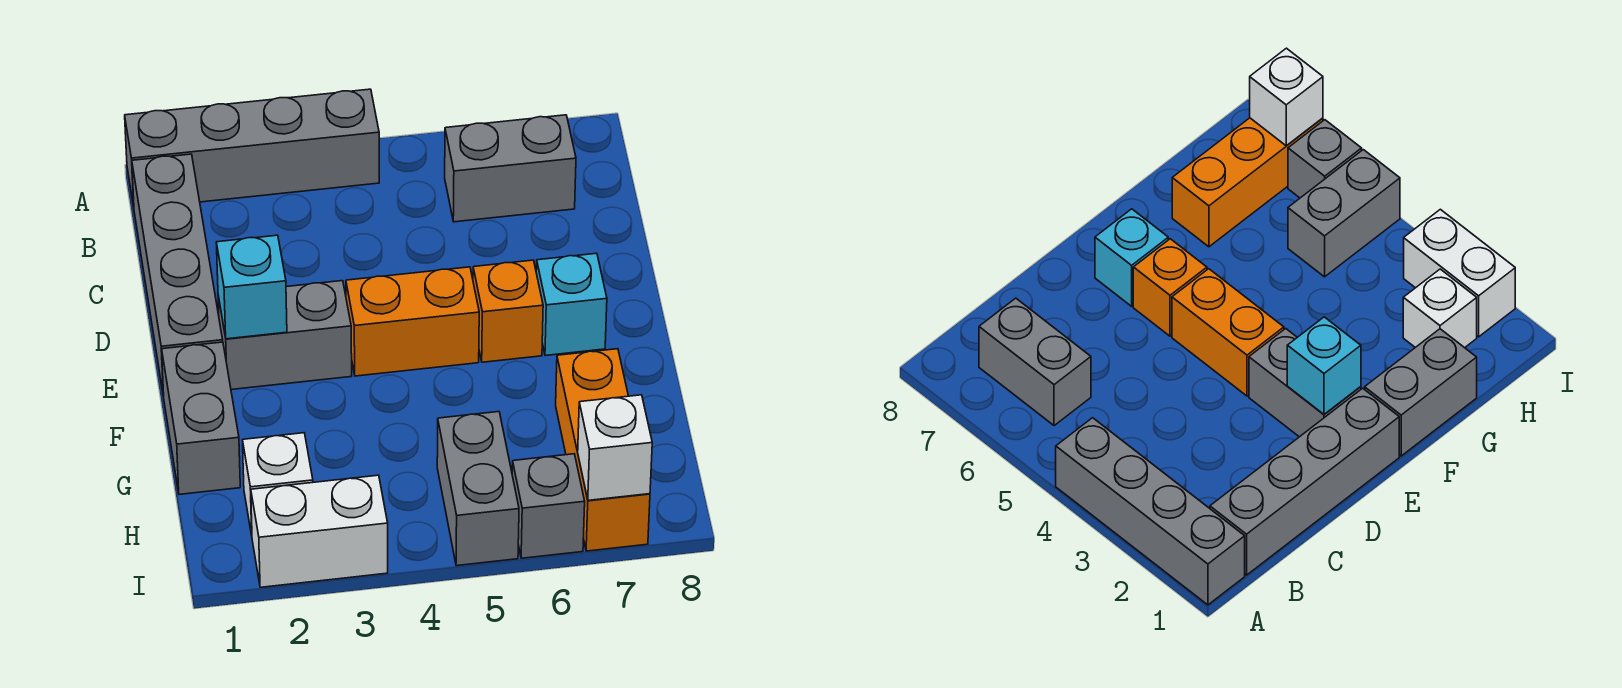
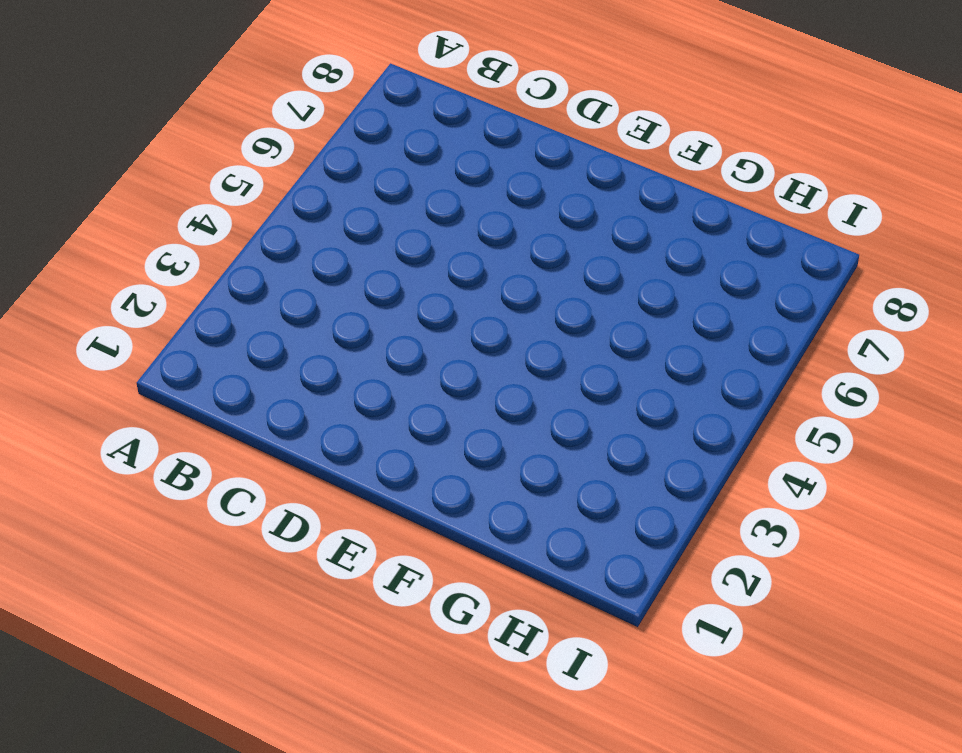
none -> grey brick A1:A4 level 1
none -> grey brick B1:E1 level 1
none -> grey brick B6:B7 level 1

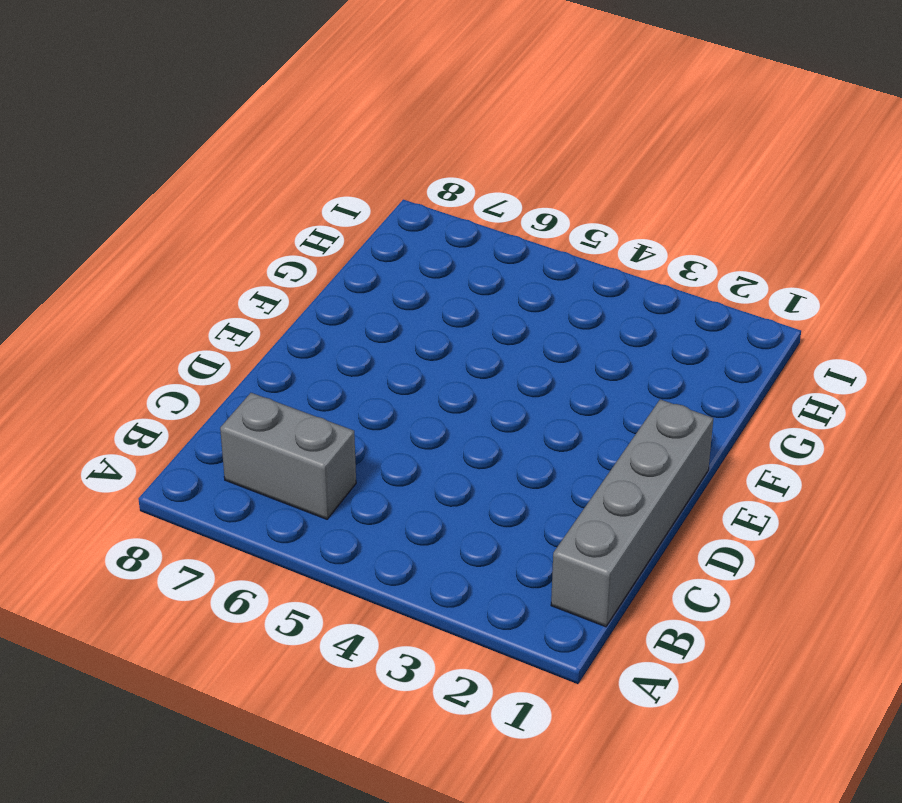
none -> grey brick A1:A4 level 1
none -> grey brick E2:E3 level 1
none -> orange brick E4:E5 level 1

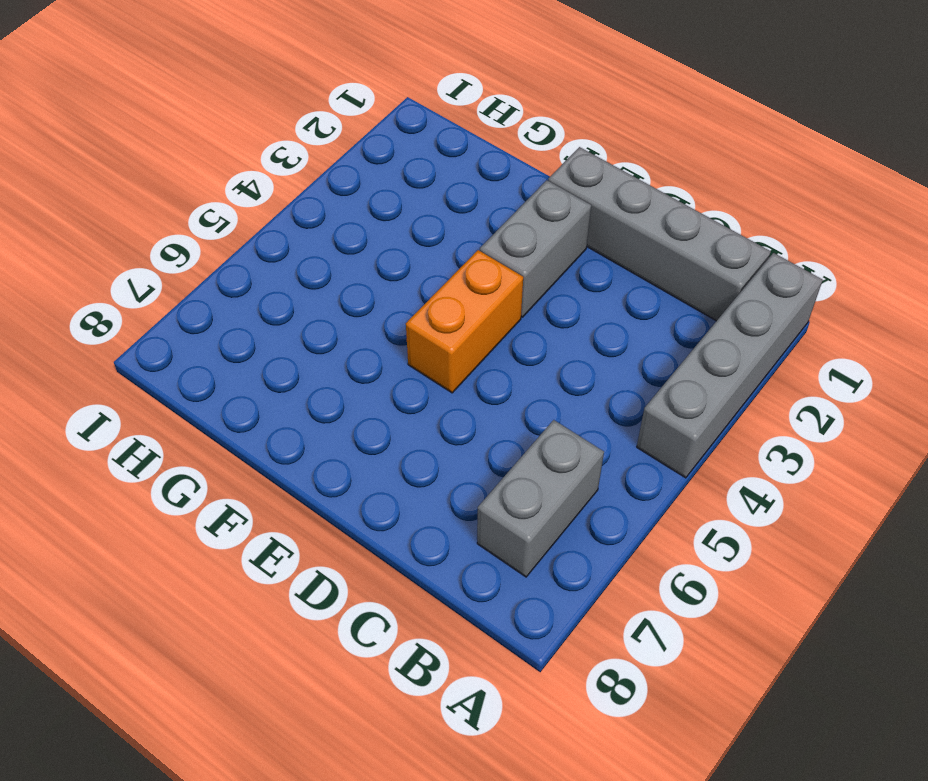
none -> orange brick E6 level 1
none -> cyan brick E7 level 1
none -> grey brick F1:G1 level 1

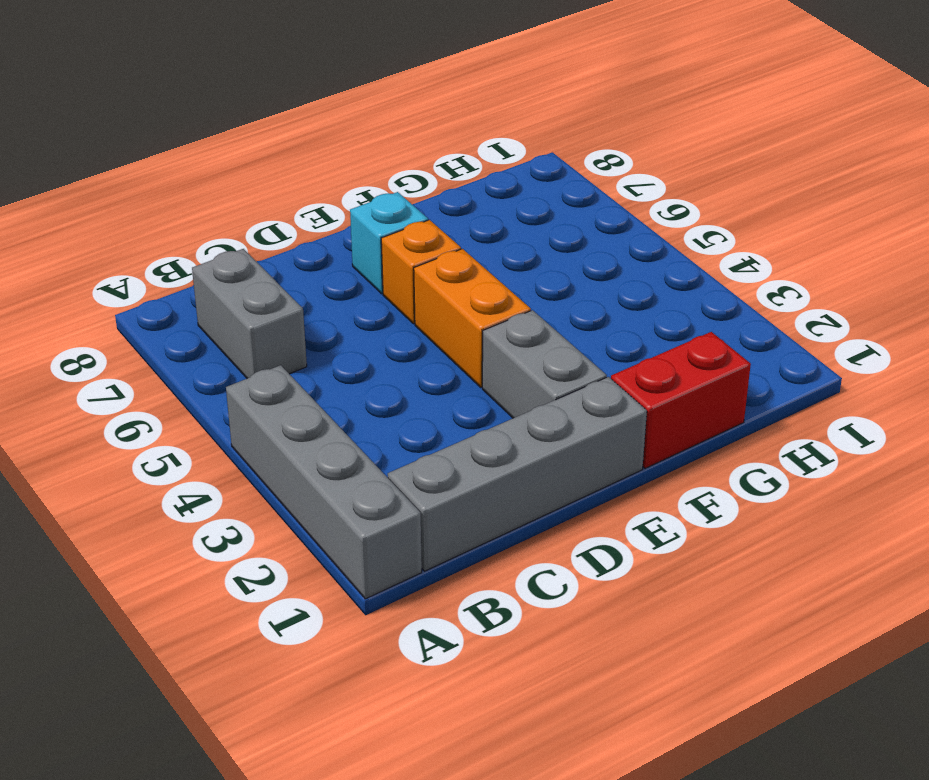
red brick F1:G1 level 1 -> grey brick F1:G1 level 1
none -> orange brick G7:I7 level 1
none -> white brick H2 level 1
none -> grey brick H5:I5 level 1

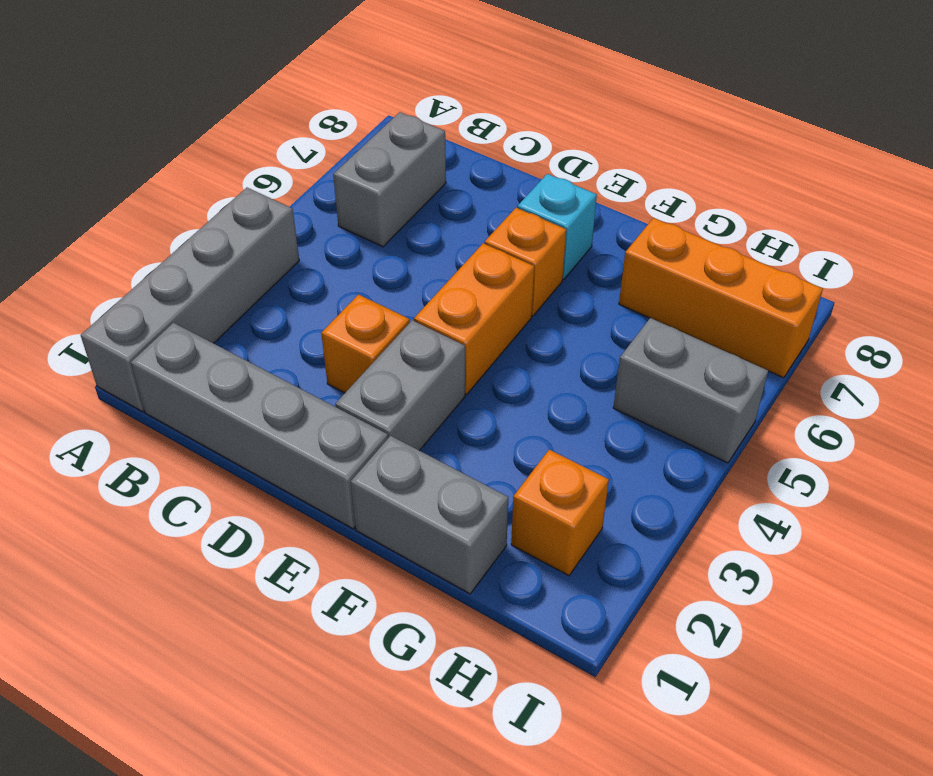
orange brick D3 level 1 -> none
orange brick H2 level 1 -> white brick H2 level 1
none -> white brick I2:I3 level 1
none -> grey brick I6 level 1
none -> cyan brick E2 level 2

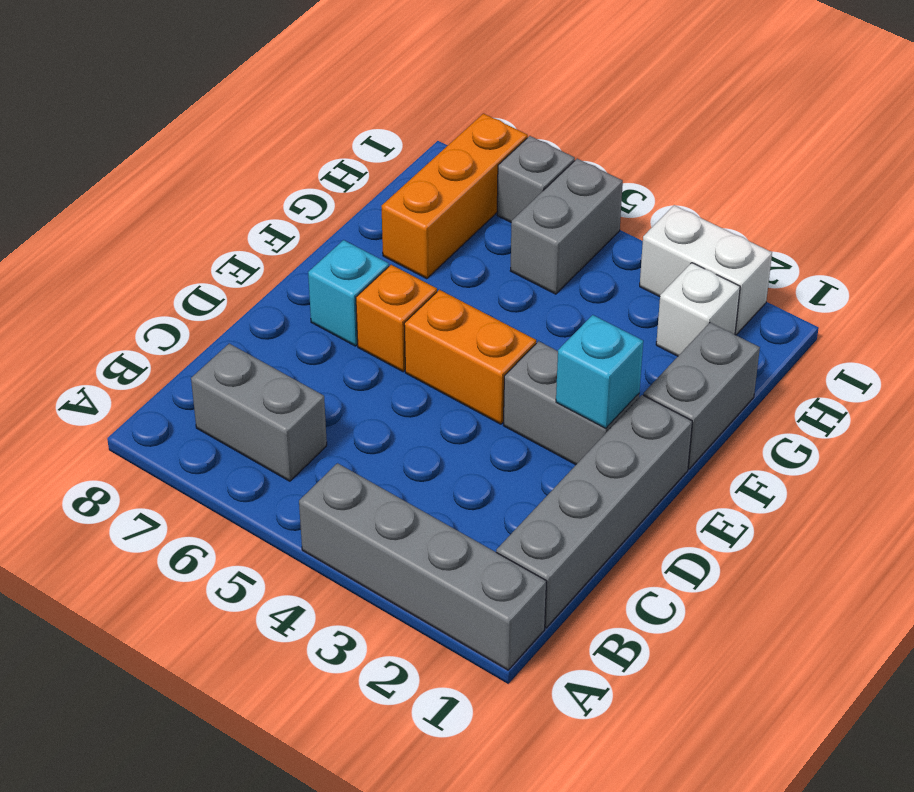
none -> white brick I7 level 2

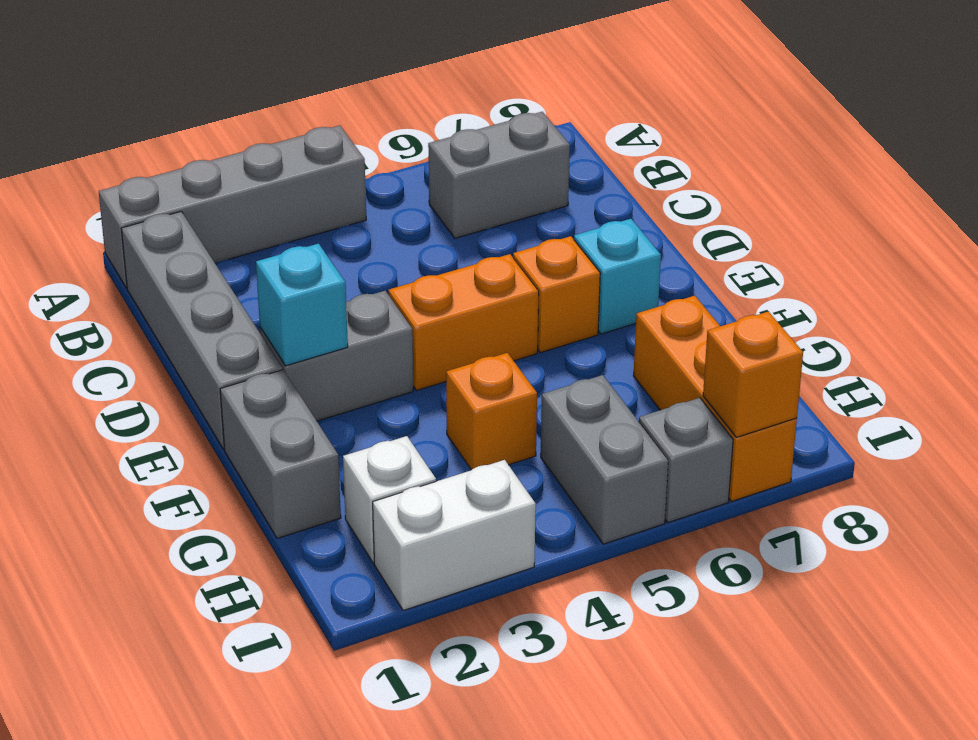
orange brick G4 level 1 -> none
orange brick I7 level 2 -> white brick I7 level 2

